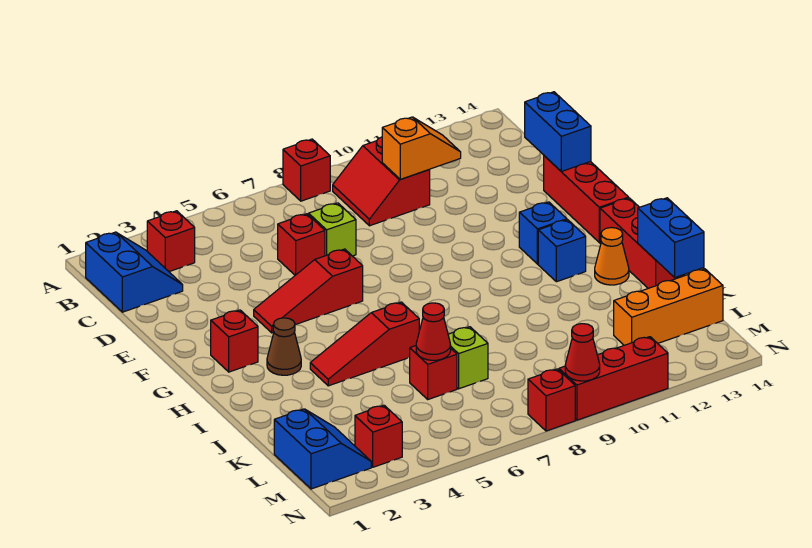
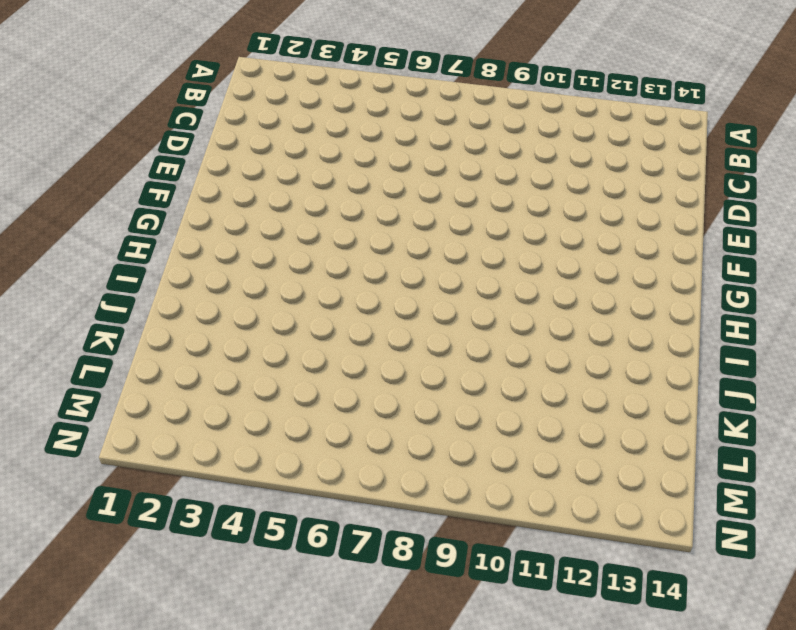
none -> red brick A8 level 1
none -> blue slope B1:C2 level 1 top 1
none -> red brick B3 level 1

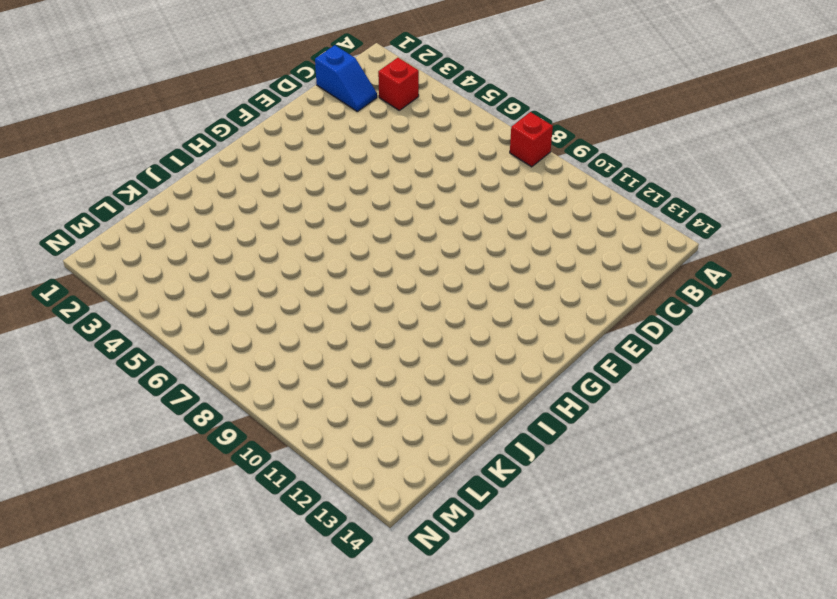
blue slope C1:C2 level 1 top 1 -> blue slope B1:C2 level 1 top 1
none -> red slope B9:C10 level 1 top 10
none -> red brick D6 level 1
none -> lime brick D7 level 1

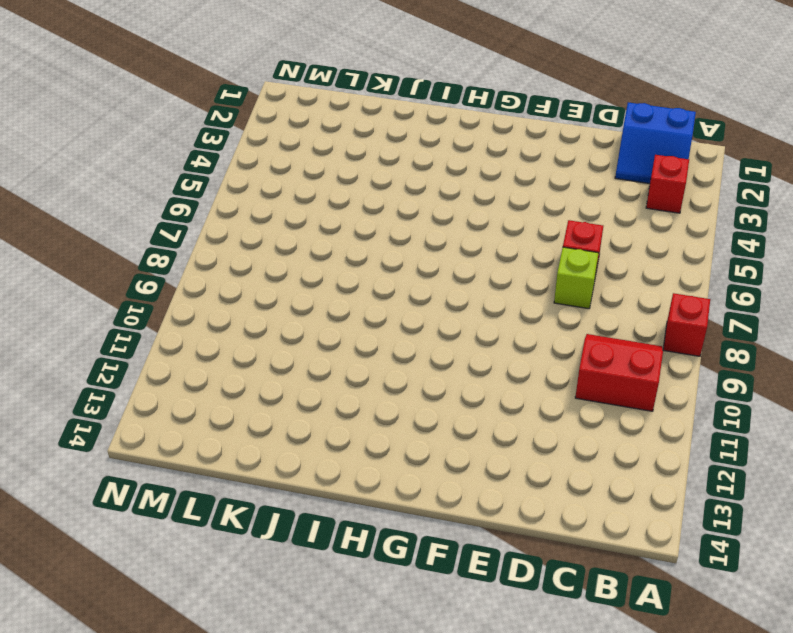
none -> red brick E14:G14 level 1
none -> red slope F4:F6 level 1 top 6
none -> red brick G2 level 1

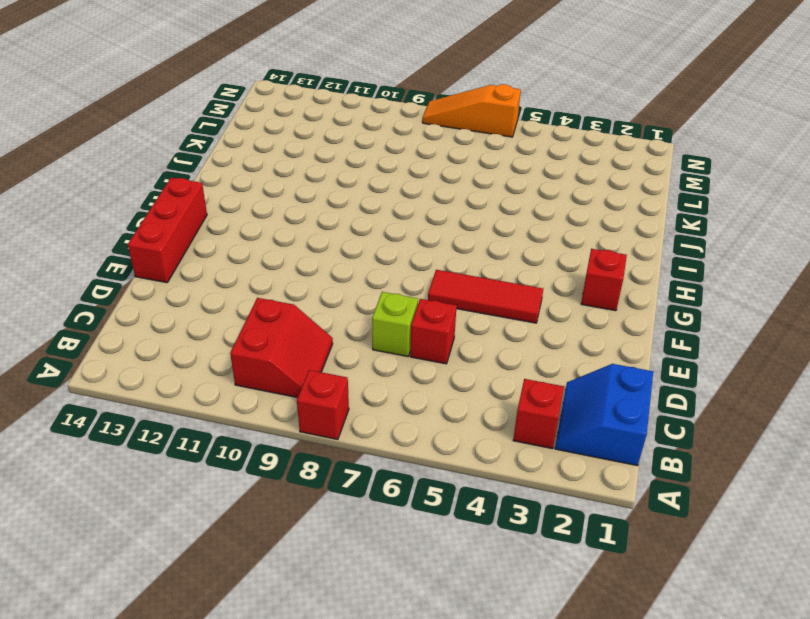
red tile F4:F6 level 1 -> red slope F4:F6 level 1 top 6
orange slope N6:N8 level 1 top 6 -> red brick N8 level 1
none -> blue brick G12 level 1
none -> brown cone H3 level 1
none -> blue brick H12 level 1

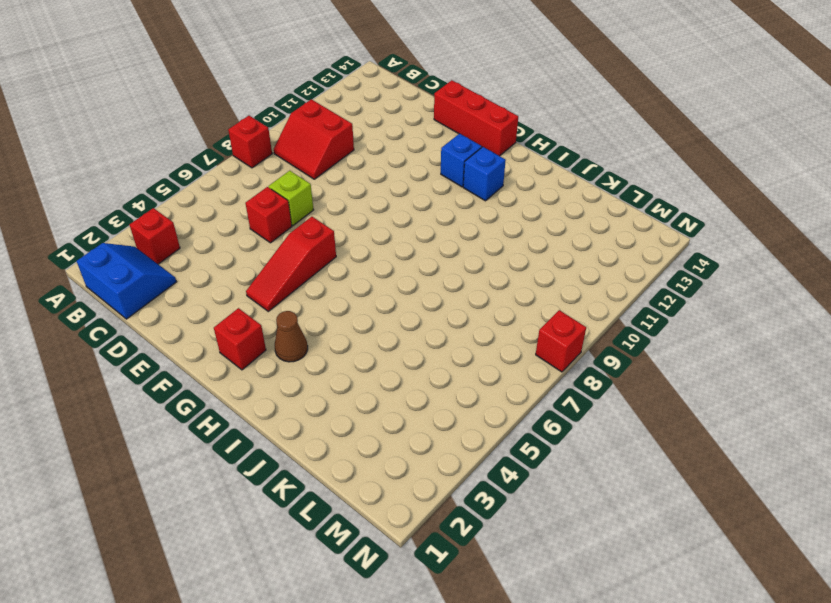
none -> red brick H14:J14 level 1
none -> red slope I4:I6 level 1 top 6
none -> orange cone I13 level 1

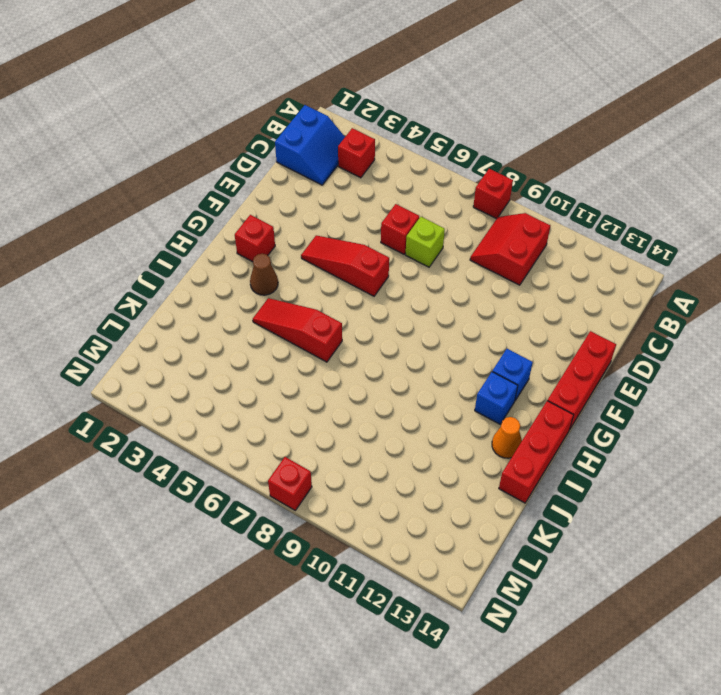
none -> red brick K6 level 1
none -> lime brick K7 level 1
none -> blue slope L1:M2 level 1 top 1

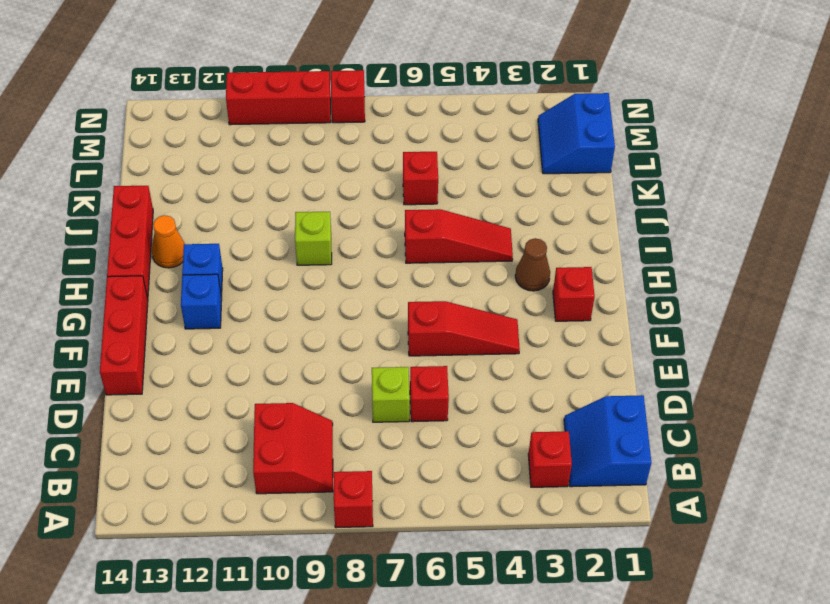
lime brick I9 level 1 -> lime brick K7 level 1
none -> orange brick L12:L14 level 1
none -> red brick M3 level 1
none -> orange slope C10:C11 level 2 top 10

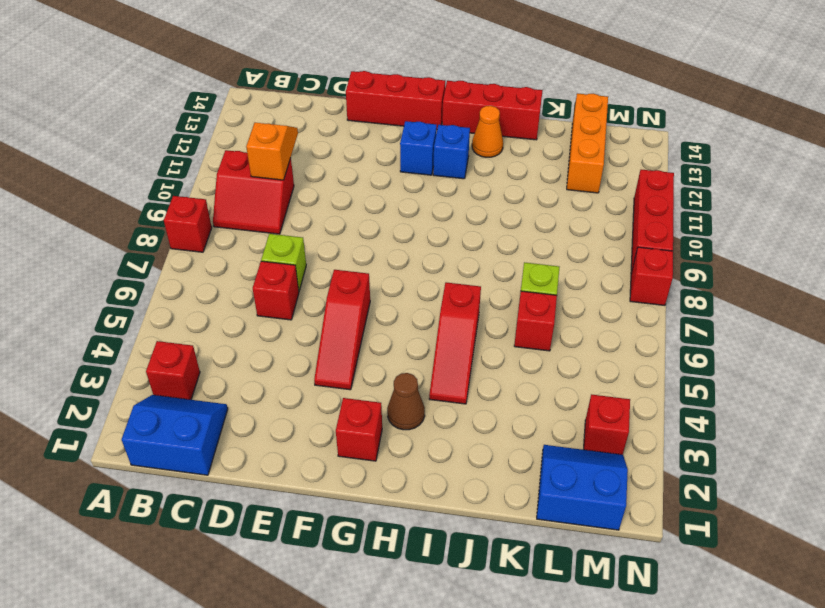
none -> blue brick D14:E14 level 2
none -> blue brick J14:K14 level 2
none -> red cone K6 level 2

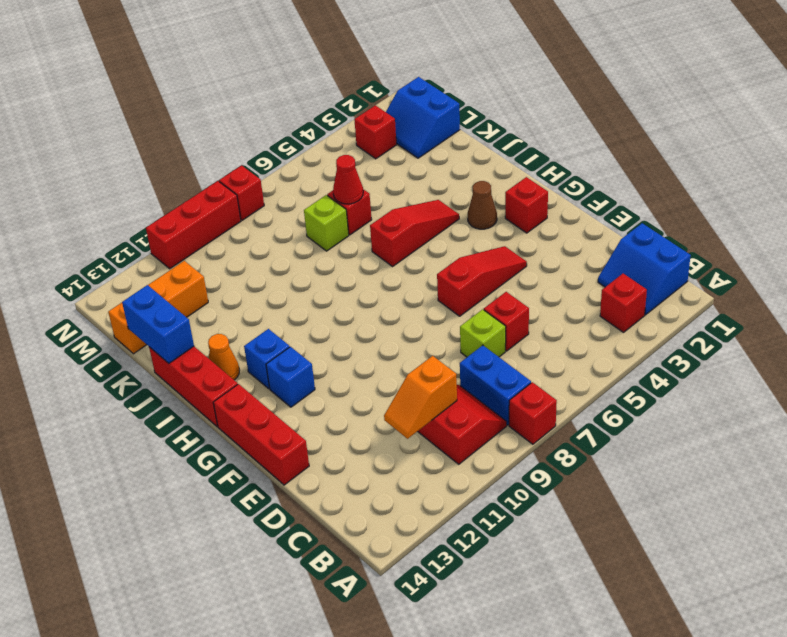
blue brick B8:C8 level 1 -> blue brick D14:E14 level 2
none -> red cone N9 level 2

